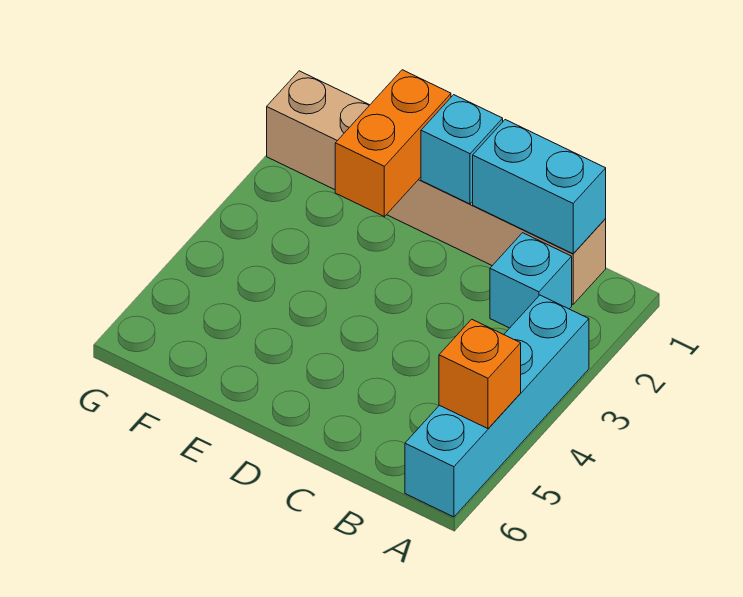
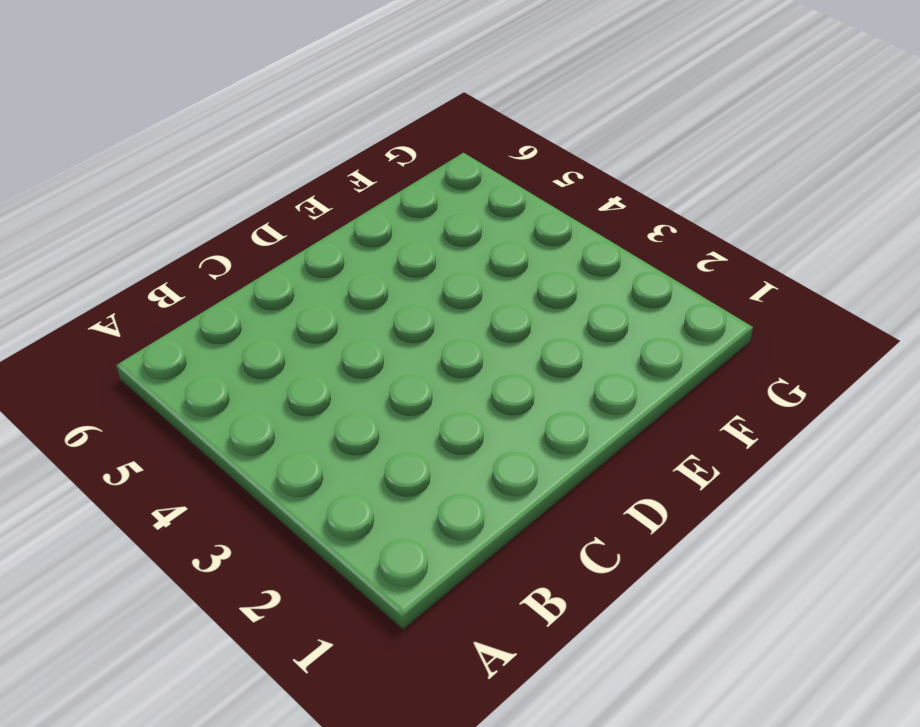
none -> cyan brick A3:A6 level 1
none -> tan brick B1:G1 level 1

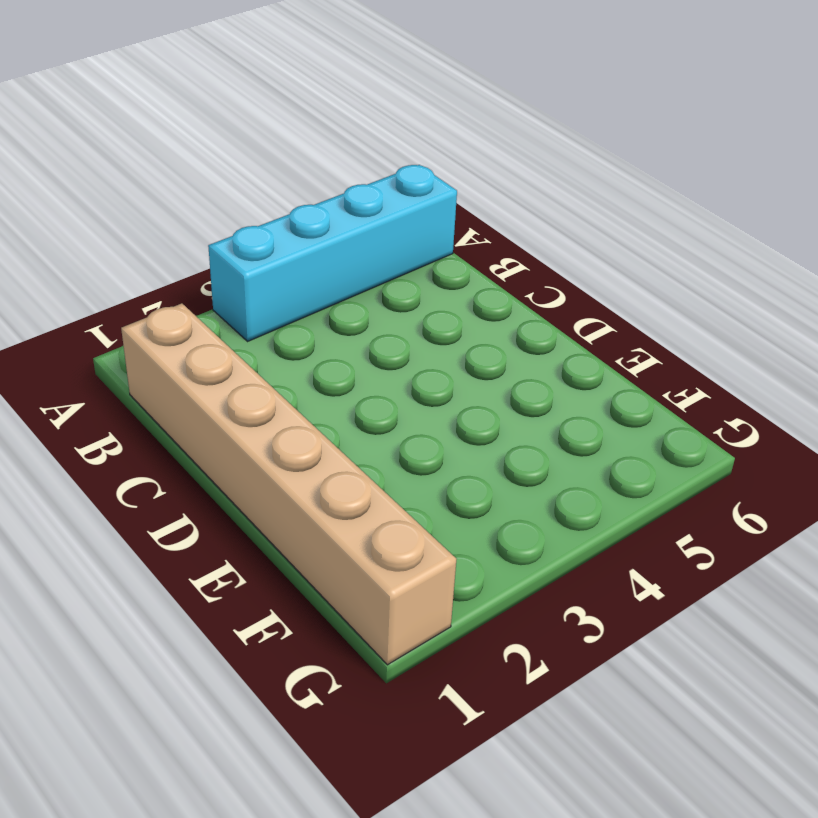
none -> cyan brick B2 level 1
none -> orange brick A5 level 2

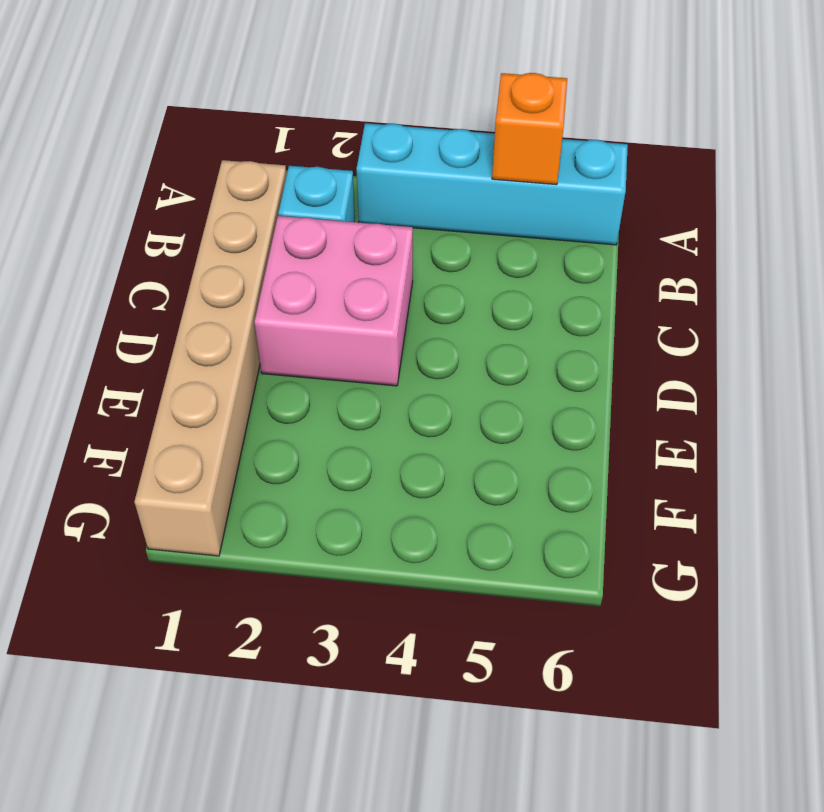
pink brick C2:D3 level 1 -> none
none -> cyan brick B1:C1 level 2
none -> cyan brick D1 level 2

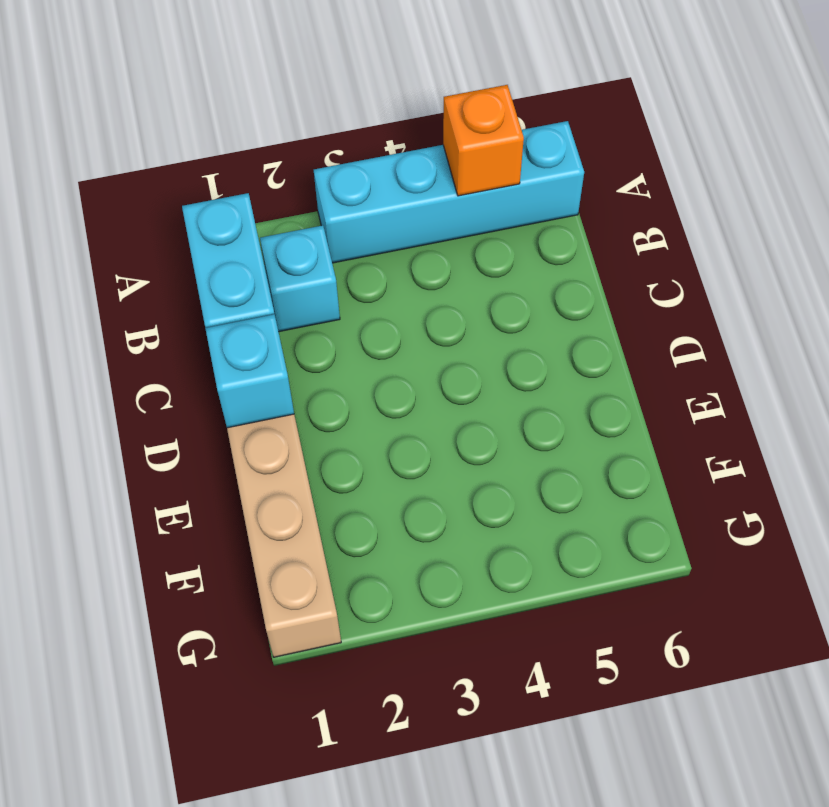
none -> orange brick E1:E2 level 2

